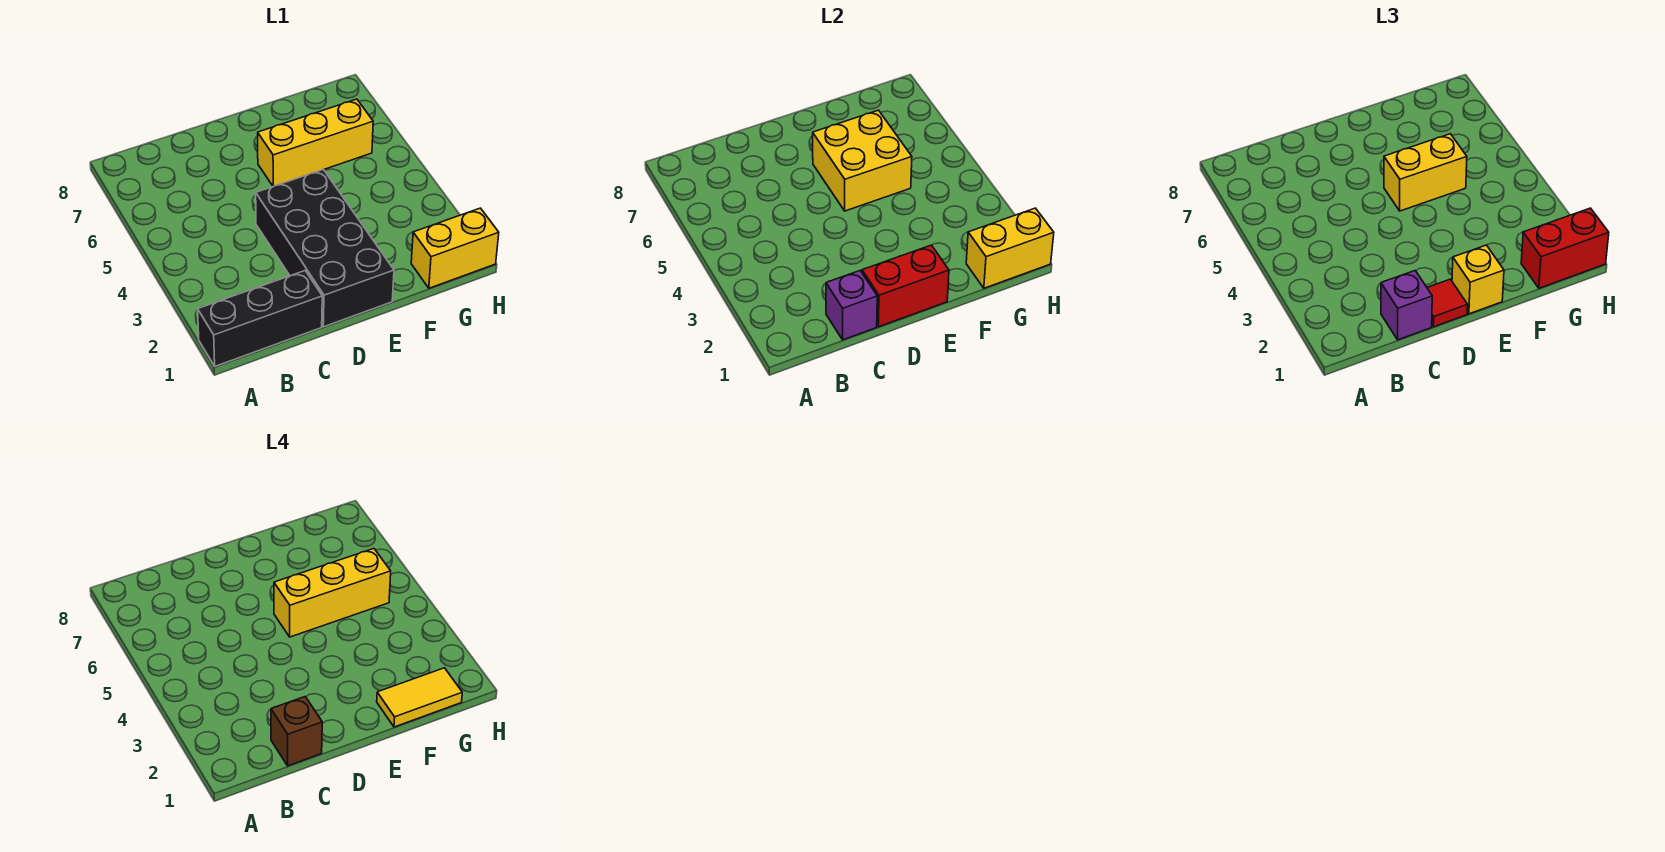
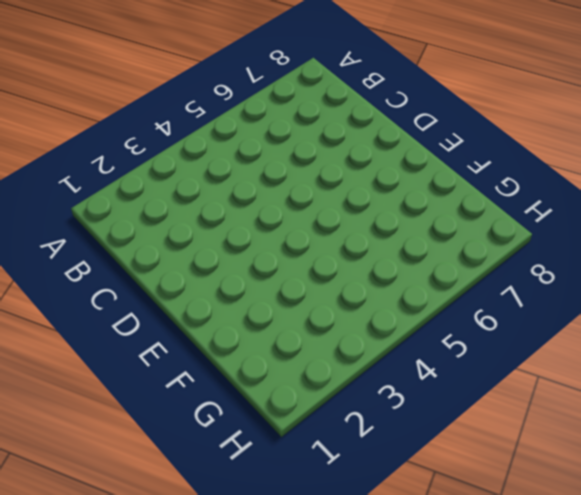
none -> black brick A1:C1 level 1
none -> black brick D1:E4 level 1
none -> yellow brick E6:G6 level 1

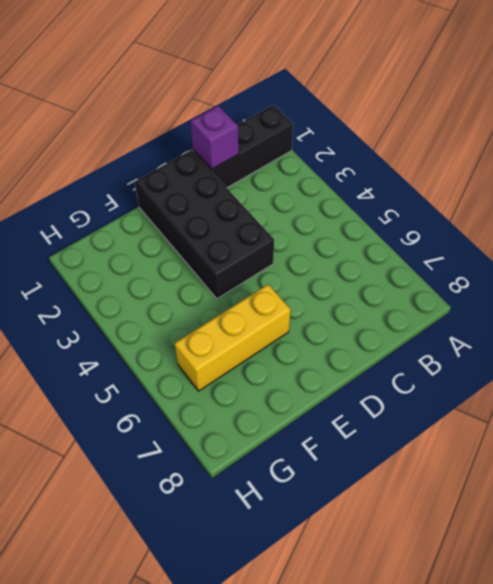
none -> yellow brick G1:H1 level 1
none -> red brick D1:E1 level 2
none -> yellow brick E5:F6 level 2

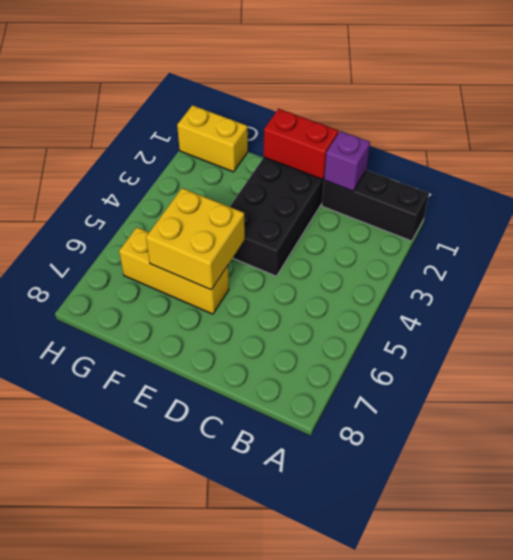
none -> yellow brick G1:H1 level 2
none -> purple brick C1 level 3
none -> red tile D1 level 3

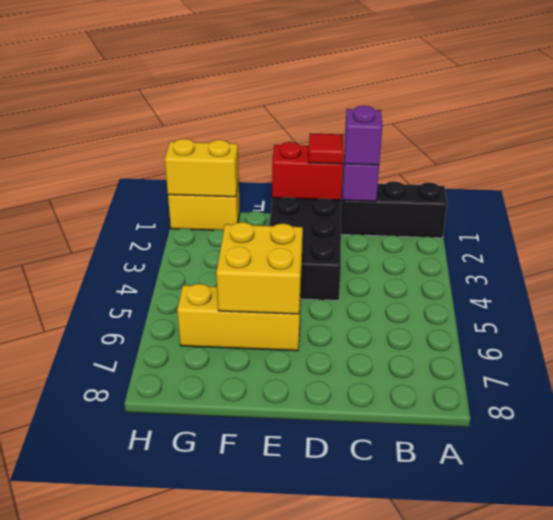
none -> yellow brick E1 level 3
none -> yellow brick E5:F5 level 3
none -> red brick G1:H1 level 3

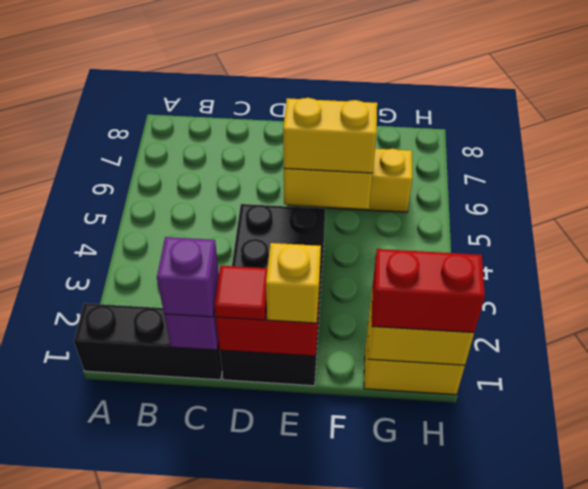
none -> brown brick C1 level 4
none -> yellow brick E5:G5 level 4
none -> yellow tile F1:G1 level 4

